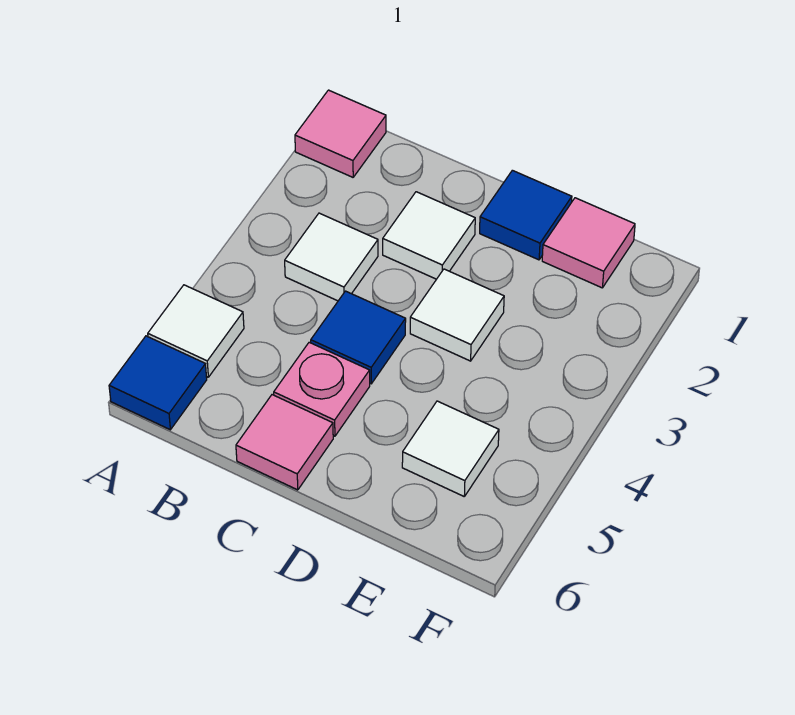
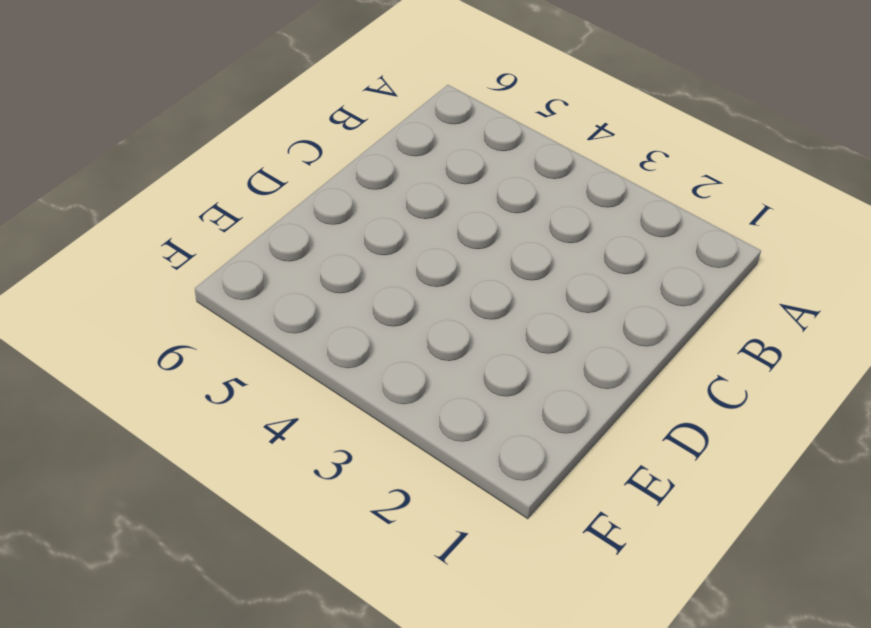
none -> pink tile A1 level 1
none -> white tile A5 level 1
none -> blue tile A6 level 1

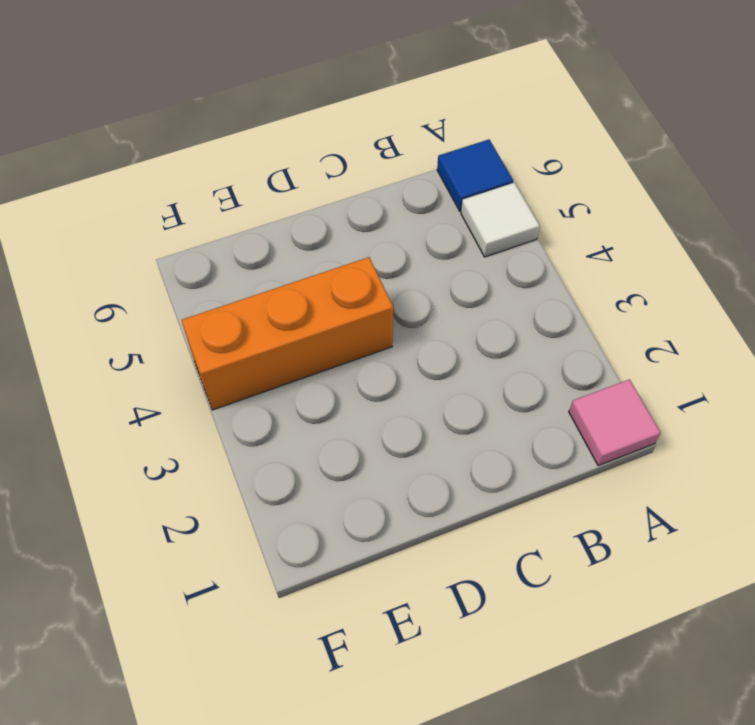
orange brick D4:F4 level 1 -> none
none -> white tile B3 level 1
none -> white tile C2 level 1
none -> blue tile C4 level 1

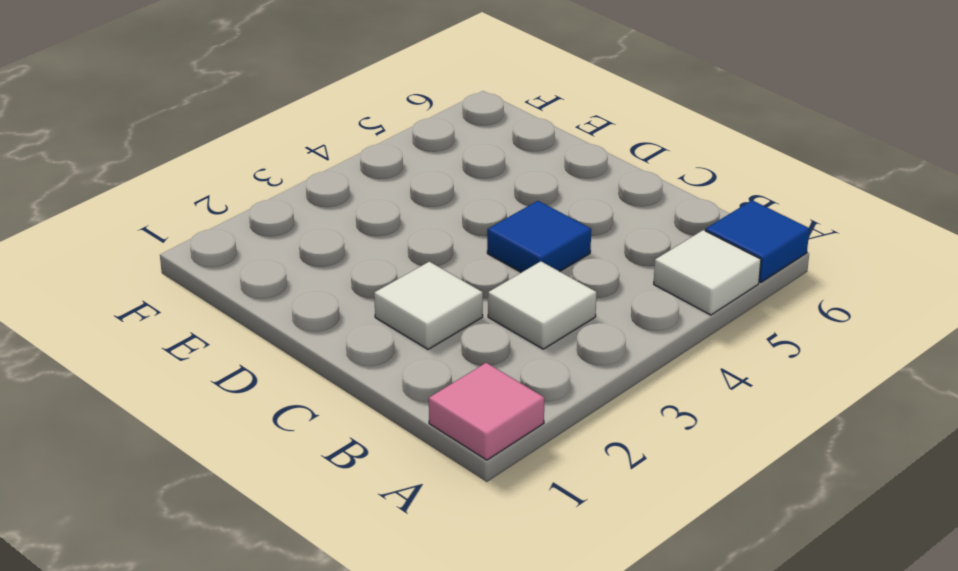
none -> pink plate C5 level 1
none -> pink tile C6 level 1
none -> blue tile D1 level 1

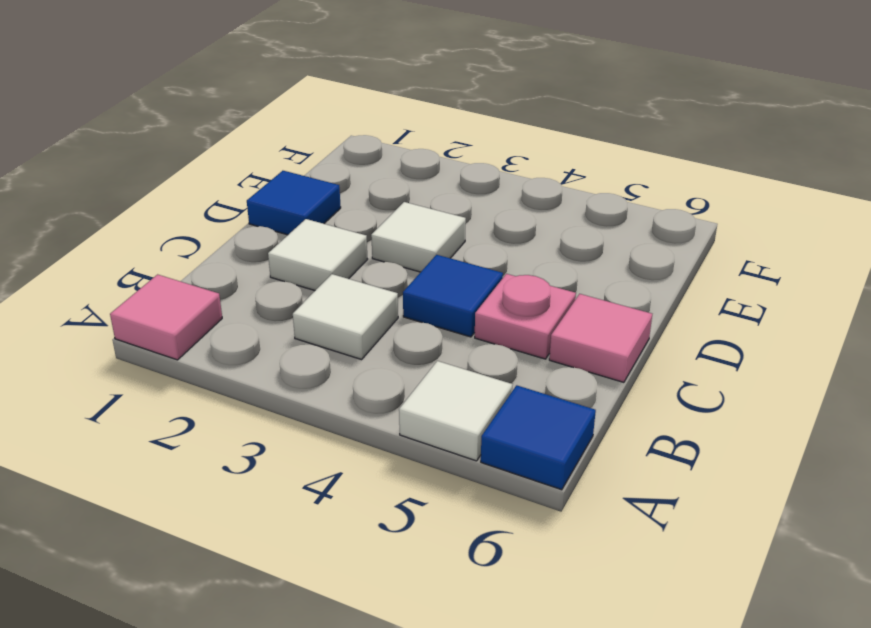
none -> pink tile E1 level 1
none -> white tile E5 level 1

